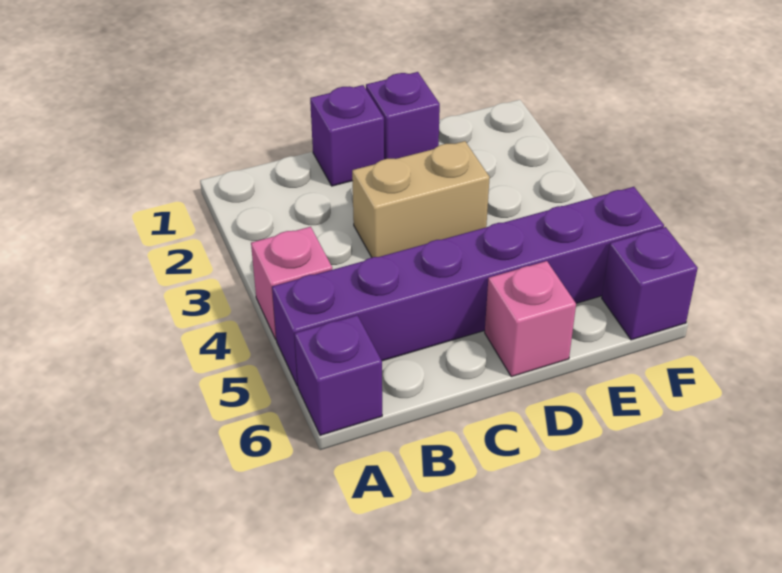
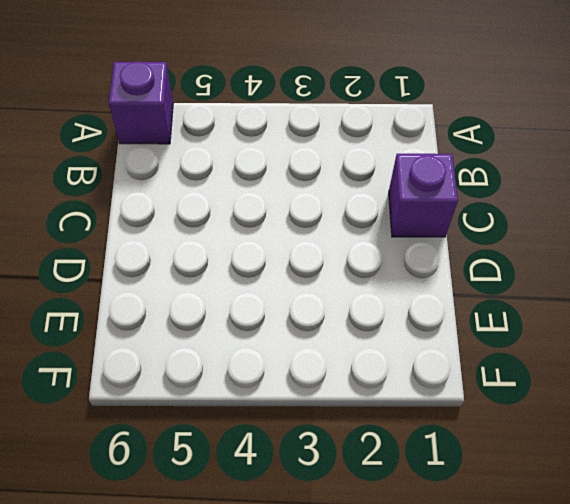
none -> pink brick A4 level 1
none -> purple brick A5:F5 level 1

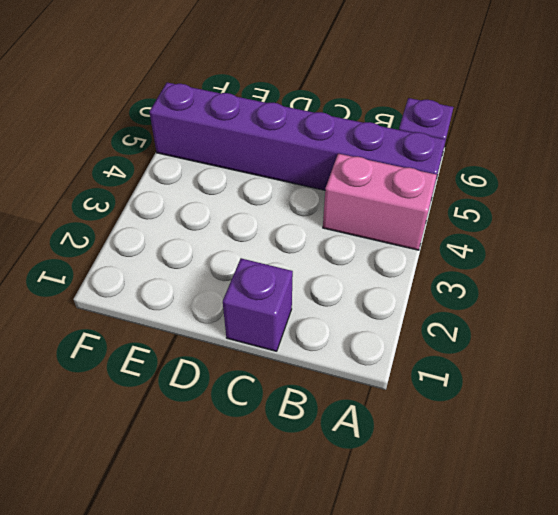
pink brick A4:B4 level 1 -> pink brick A4 level 1
none -> tan brick C3:D3 level 1
none -> purple brick D1 level 1

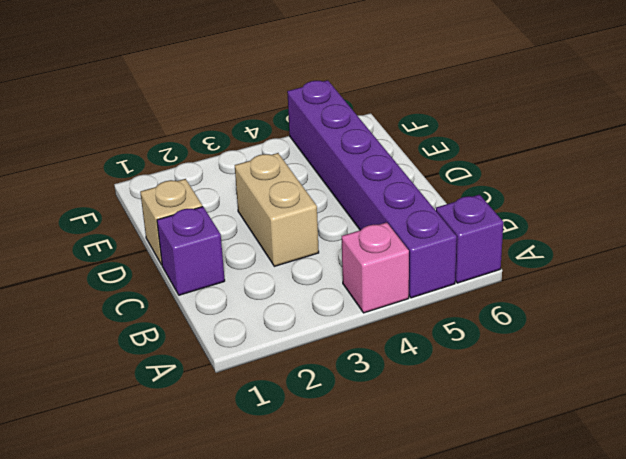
tan brick D1 level 1 -> purple brick D1 level 1
none -> pink brick D6 level 1
none -> purple brick F6 level 1

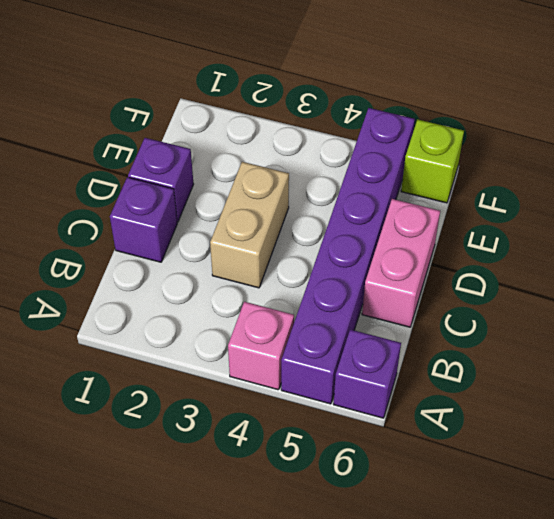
pink brick C6:D6 level 1 -> pink brick D6 level 1
lime brick F6 level 1 -> purple brick F6 level 1

